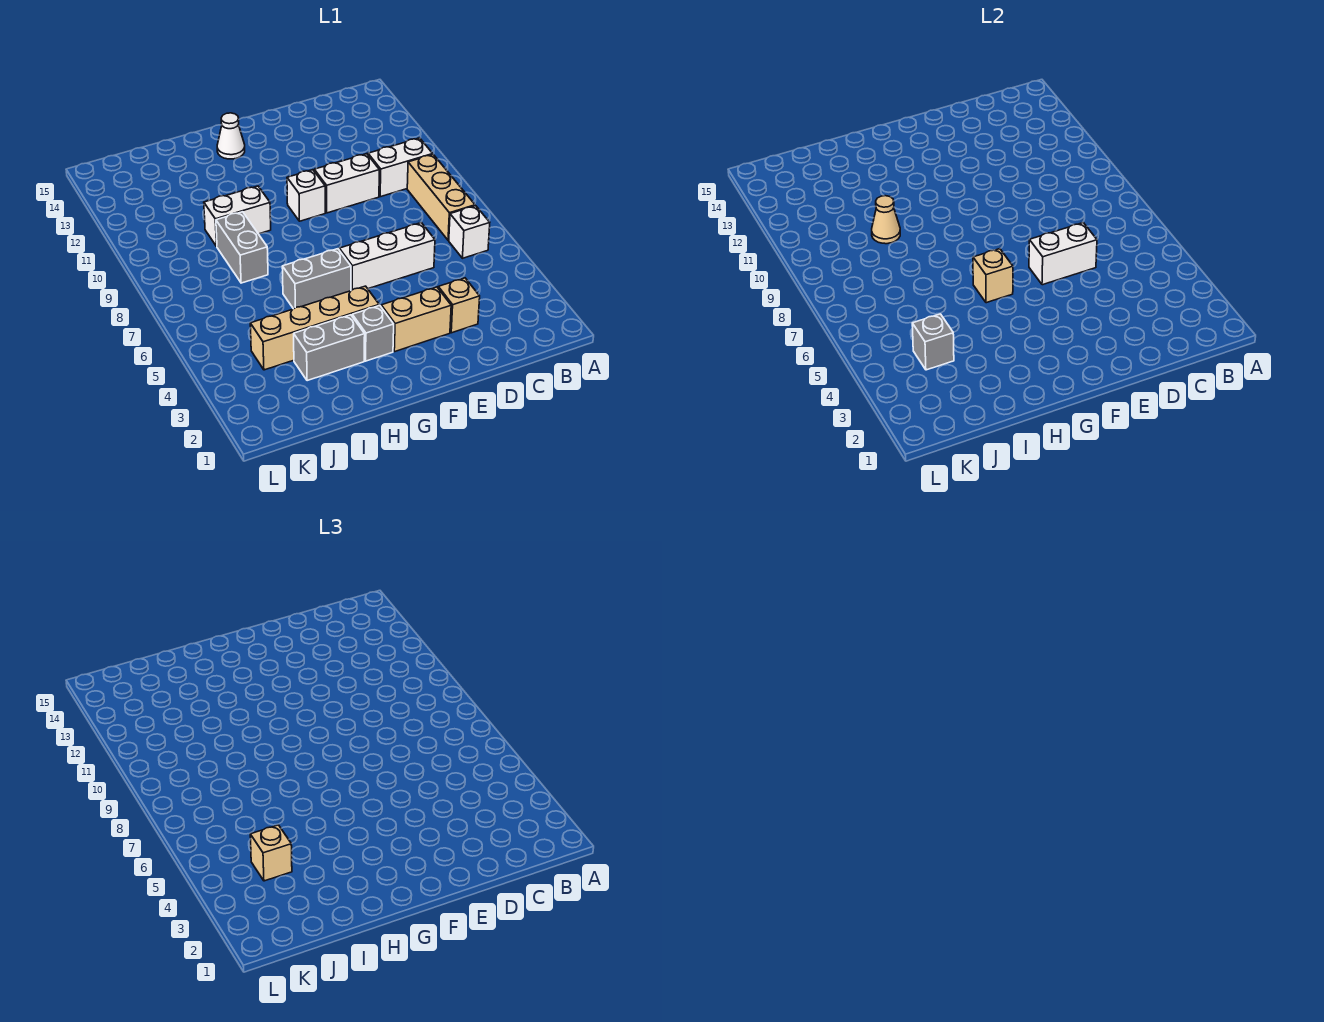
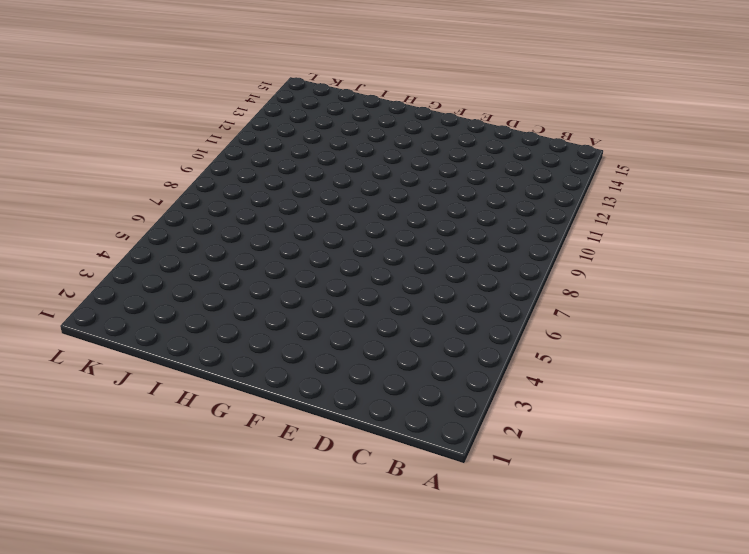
none -> white brick B6 level 1
none -> tan brick B7:B9 level 1
none -> white brick B10:C10 level 1

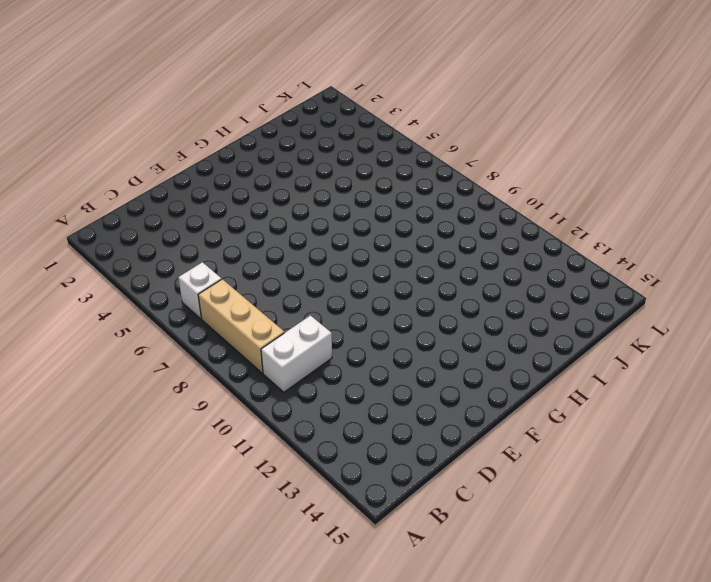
none -> tan brick D3 level 1
none -> white brick D6:F6 level 1
none -> white brick D10:E10 level 1

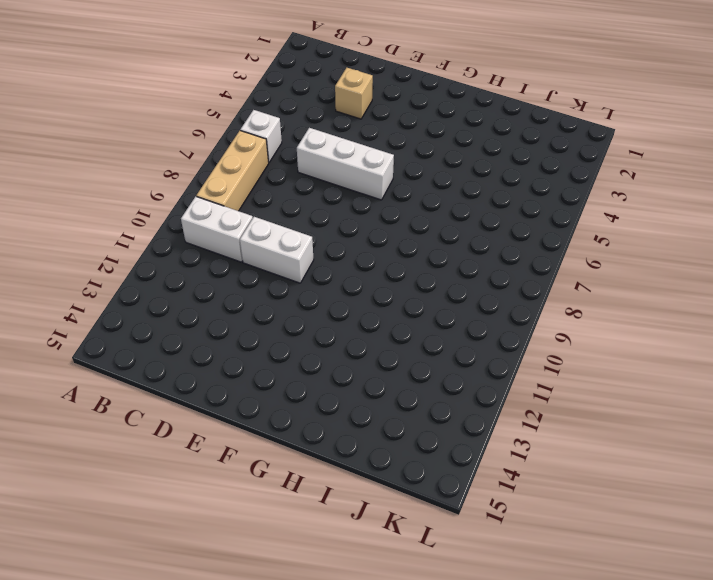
none -> tan brick E3:F3 level 1
none -> white brick F10 level 1
none -> grey brick G3 level 1

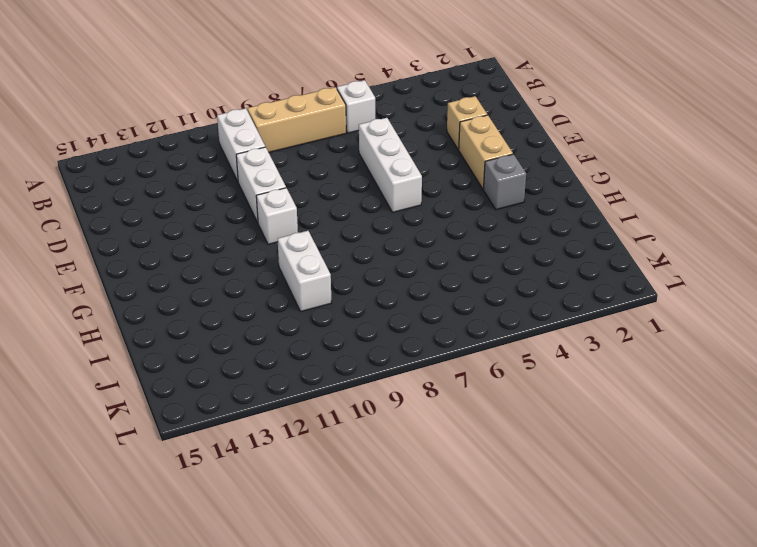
none -> tan brick G4:J4 level 1
none -> grey brick G6:H6 level 1
none -> white cone G14 level 1

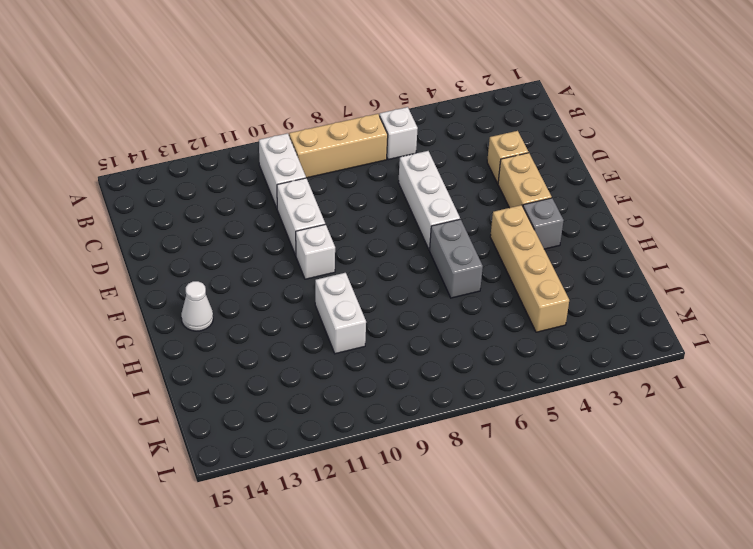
none -> grey brick H3:I3 level 1
none -> grey brick I8:I9 level 1
none -> white brick D6:E6 level 2

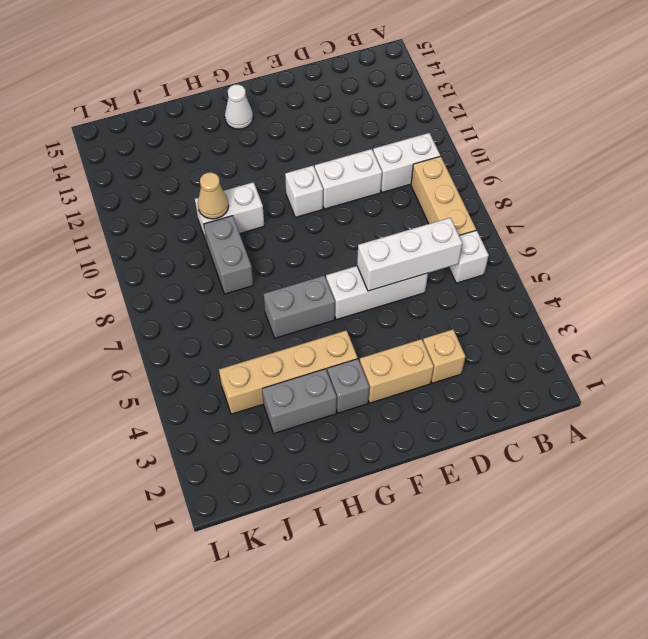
white brick C6:E6 level 2 -> white brick D6:E6 level 2
none -> tan brick G6 level 2
none -> grey brick J4 level 2
none -> tan brick J4 level 3

